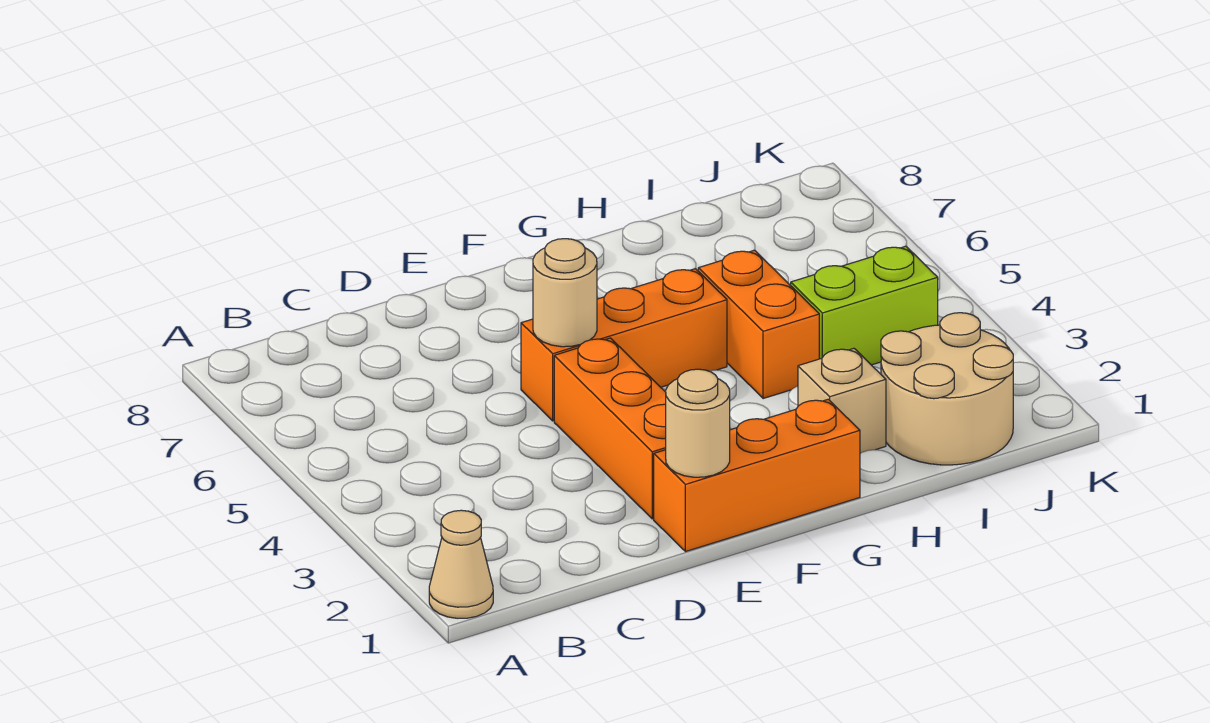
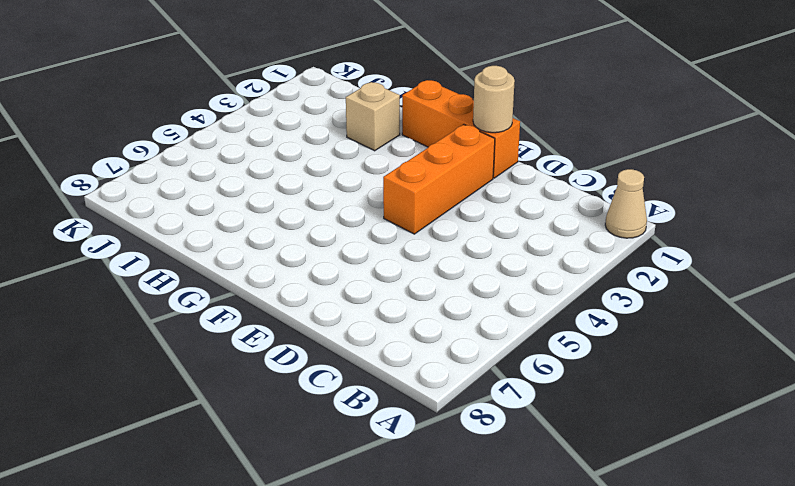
none -> orange brick E5:G5 level 1
none -> orange brick H4:H5 level 1

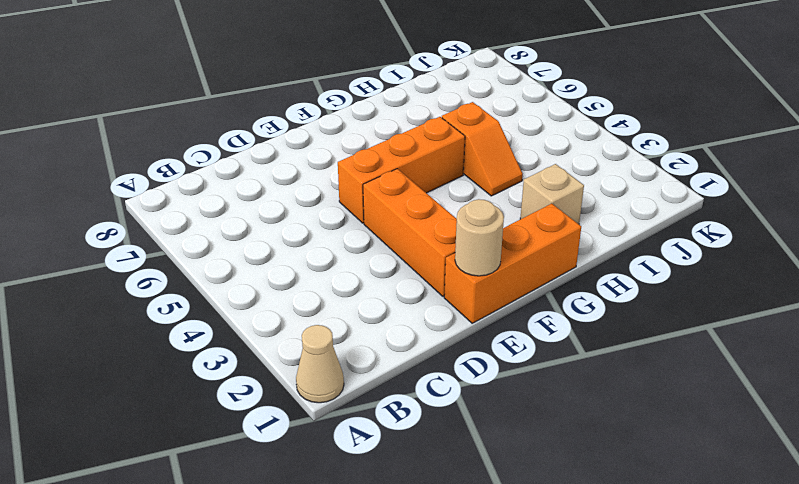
orange slope H4:H5 level 1 top 5 -> orange brick H4:H5 level 1
none -> tan round brick I1:J2 level 1
none -> lime brick I4:J4 level 1

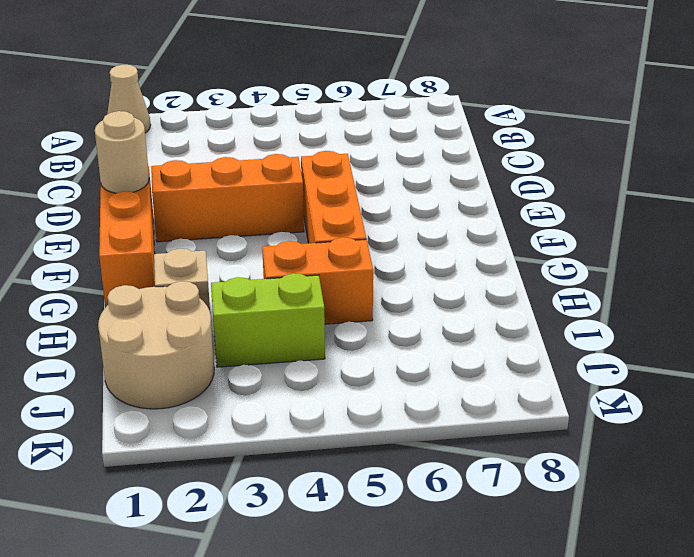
lime brick I3:I4 level 1 -> lime brick I4:J4 level 1
none -> tan round brick E5 level 2

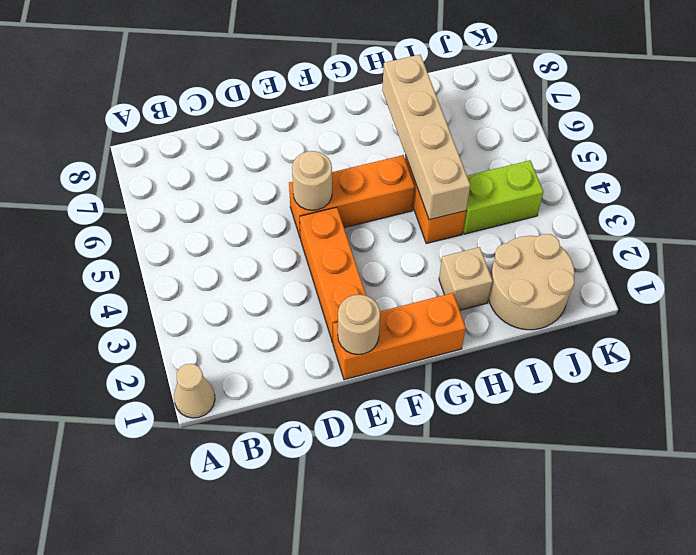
tan brick H4:H7 level 2 -> none

